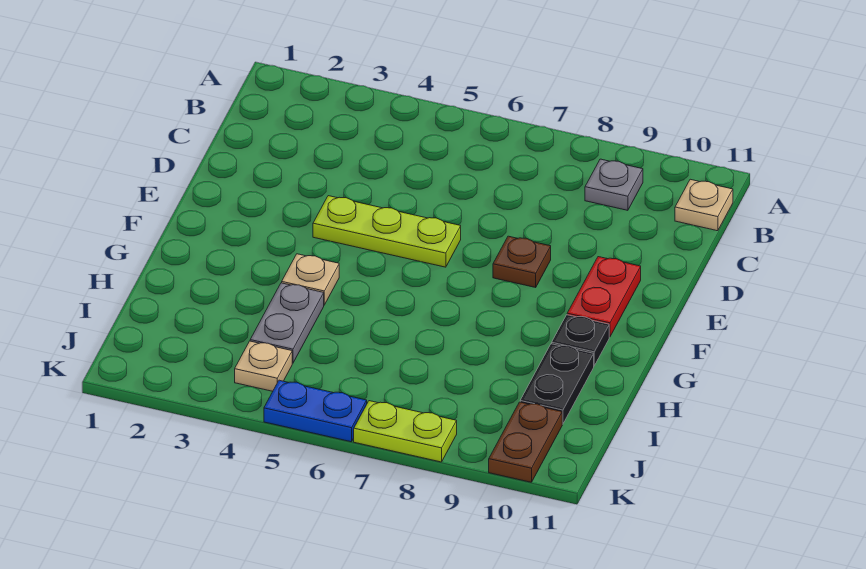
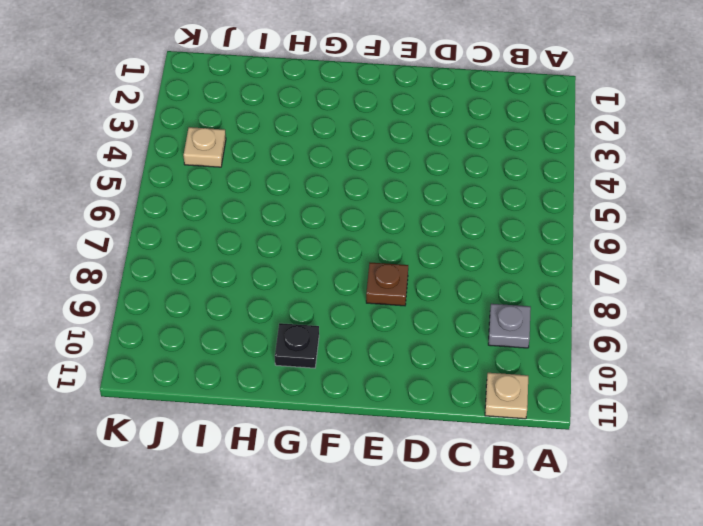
none -> lime plate E4:E6 level 1
none -> red plate E10:F10 level 1
none -> tan plate G4 level 1

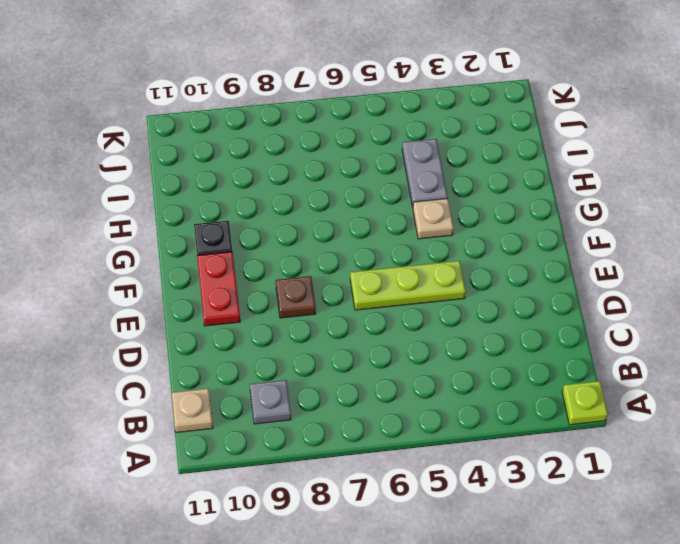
lime plate A1 level 1 -> none
none -> black plate H10:I10 level 1
none -> tan plate J4 level 1
none -> brown plate J10:K10 level 1

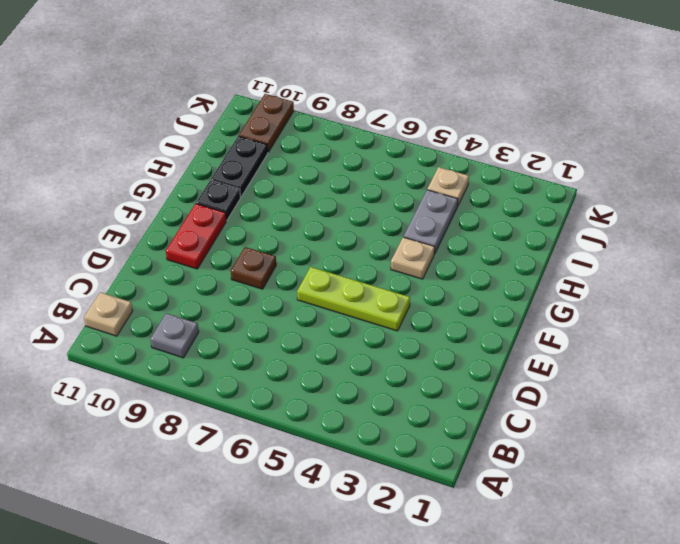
none -> blue plate K5:K6 level 1
none -> lime plate K7:K8 level 1

